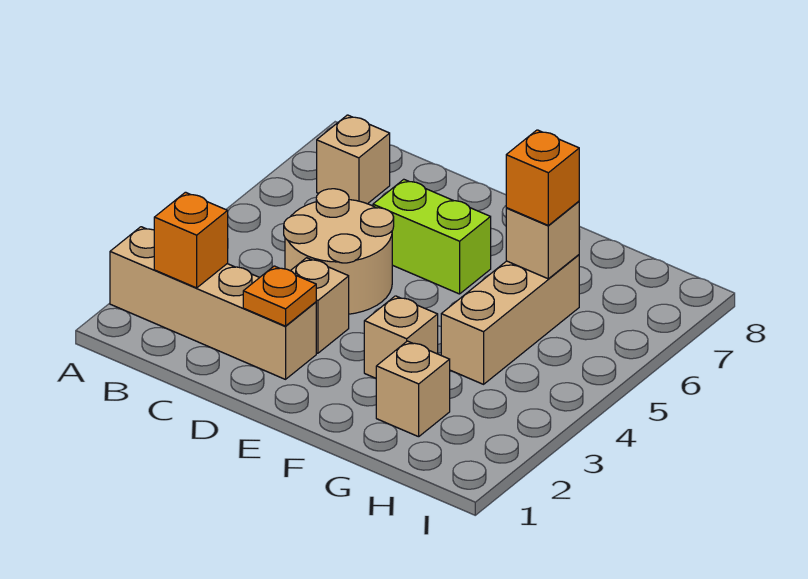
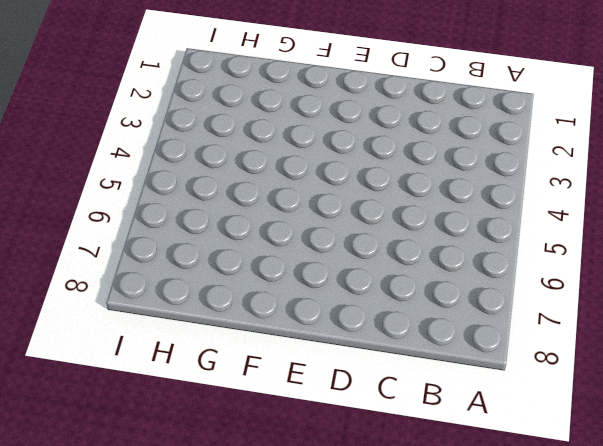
none -> tan brick A2:D2 level 1
none -> tan brick B7 level 1
none -> tan round brick C4:D5 level 1

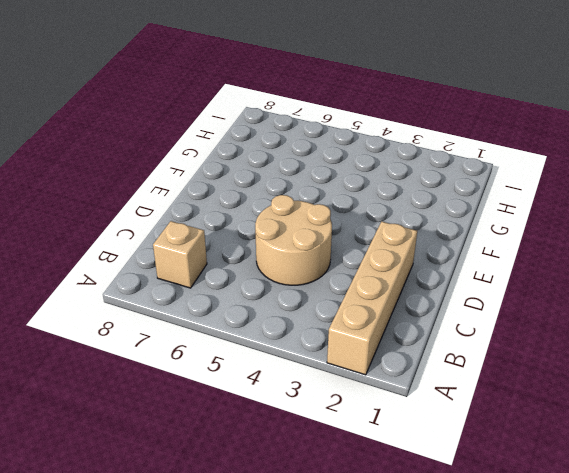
none -> tan brick D3 level 1
none -> lime brick D6:E6 level 1
none -> tan brick F3 level 1

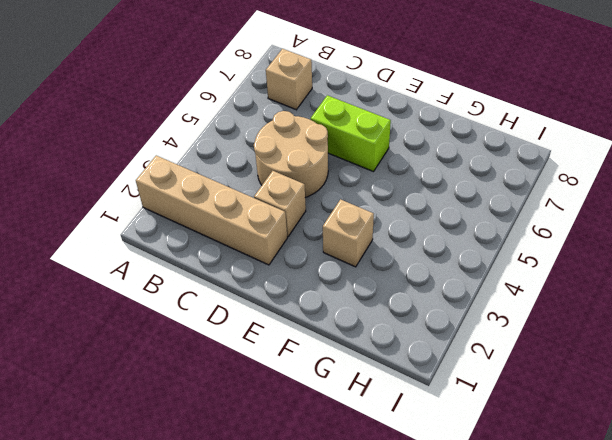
none -> tan brick G2 level 1
none -> tan brick G4:G6 level 1
none -> orange brick B2 level 2

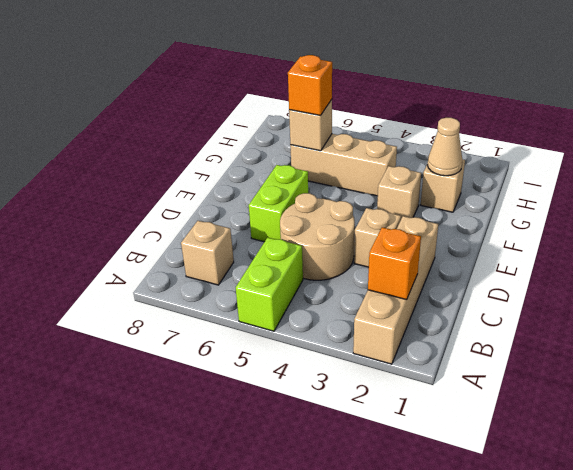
lime brick A5:B5 level 1 -> none
tan cone G2 level 2 -> none
none -> orange plate D2 level 2

